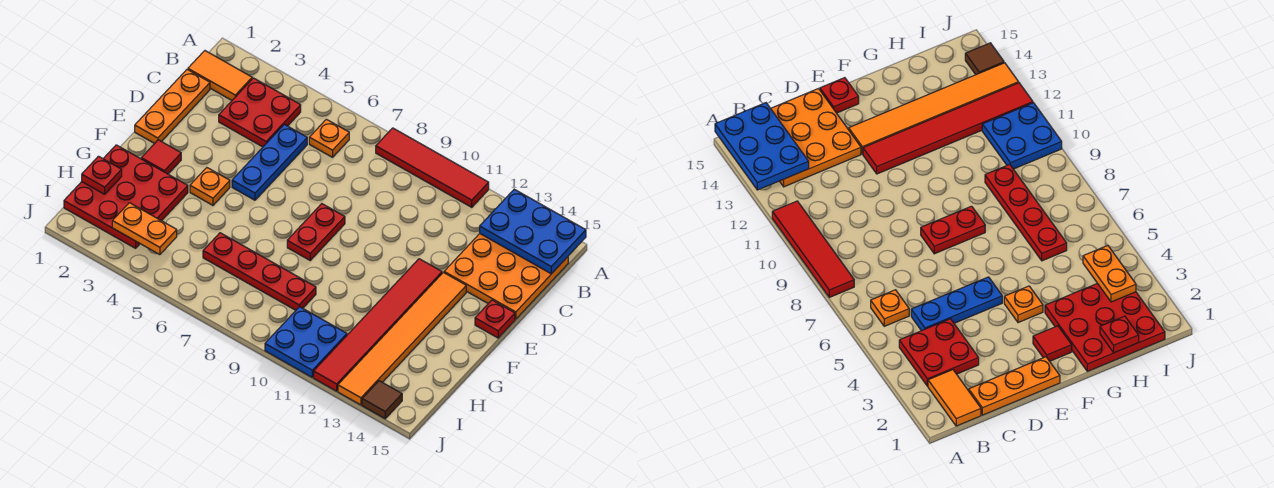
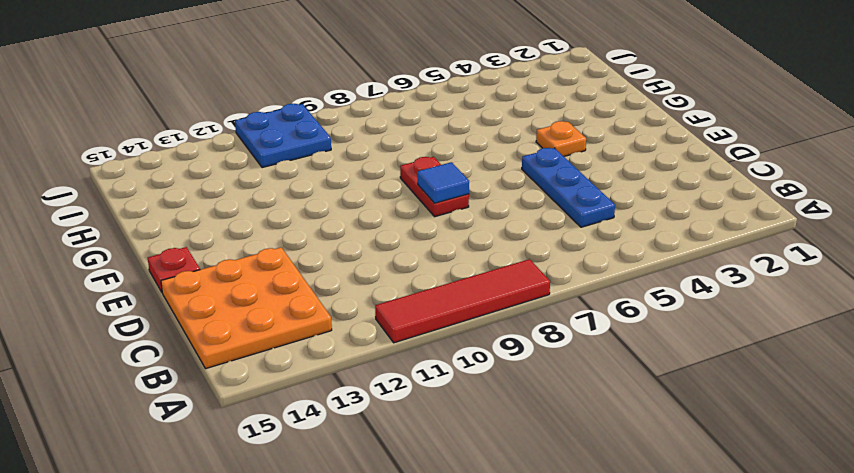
blue tile E8 level 2 -> none
none -> orange tile B1:B2 level 1
none -> red plate B3:C4 level 1
none -> orange plate B6 level 1

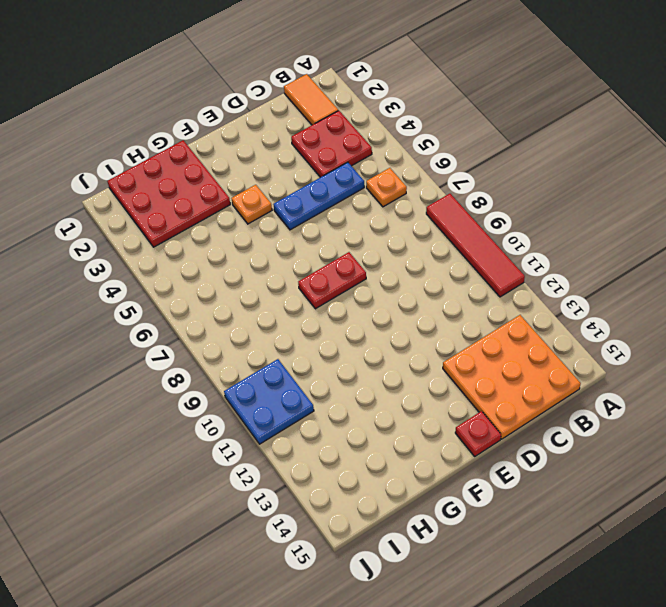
none -> orange plate C1:E1 level 1
none -> red tile E12:J12 level 1
none -> orange tile E13:J13 level 1

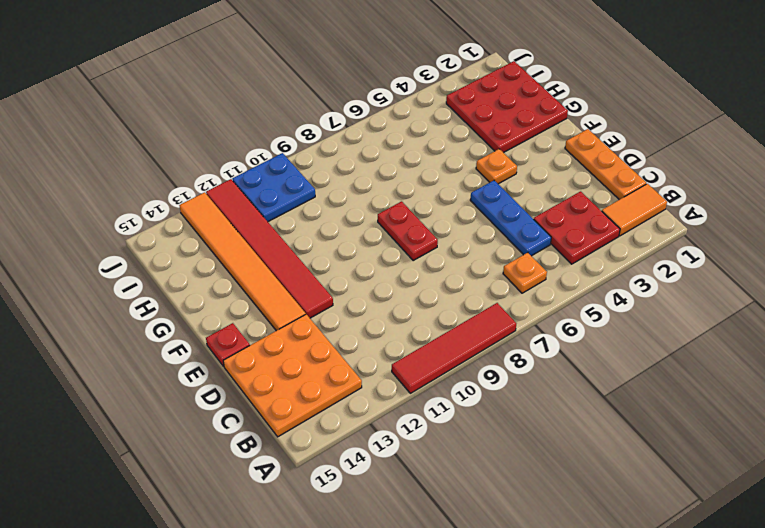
none -> red tile F2 level 1
none -> red plate H6:H9 level 1
none -> brown tile J14 level 1

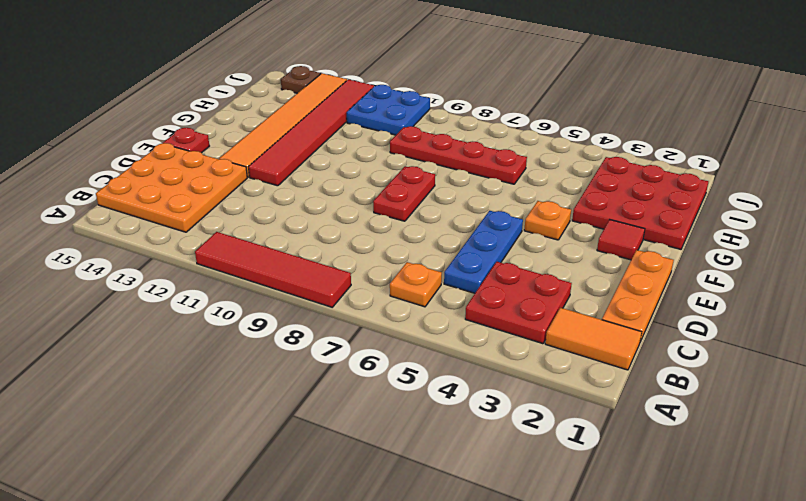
brown plate J14 level 1 -> brown tile J14 level 1
none -> blue plate A13:B15 level 2
none -> red plate H1 level 2
none -> orange plate I3:I4 level 2

